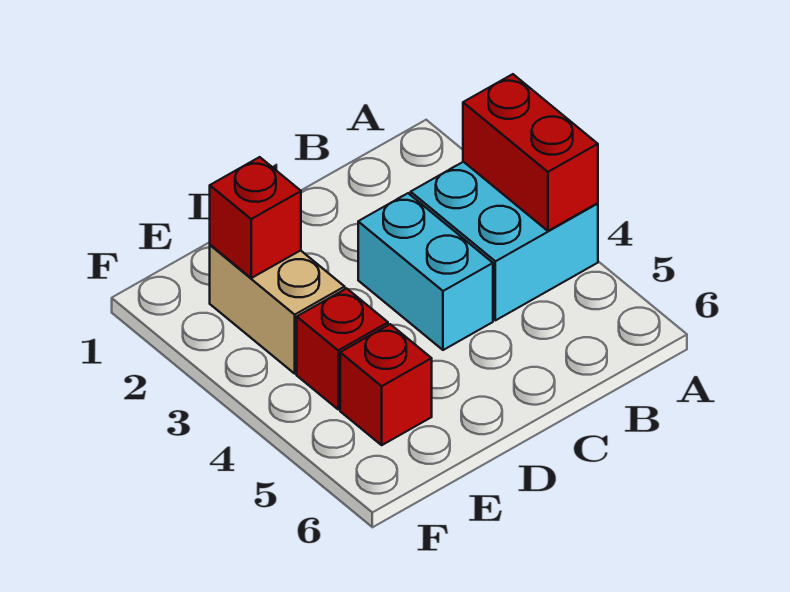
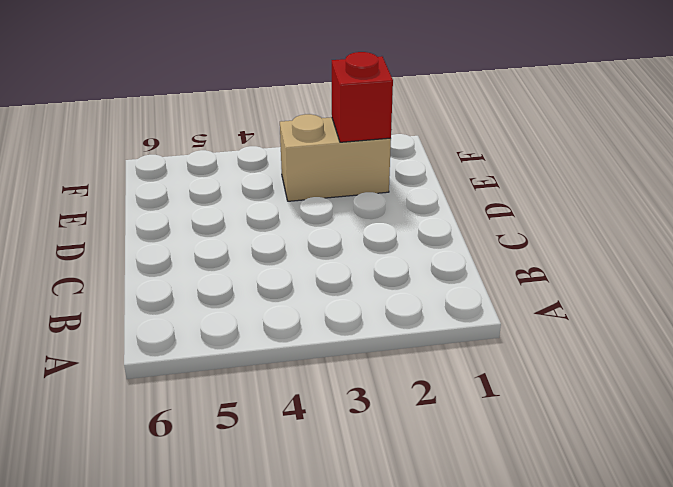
none -> cyan brick A3:B4 level 1
none -> cyan brick C3:C4 level 1

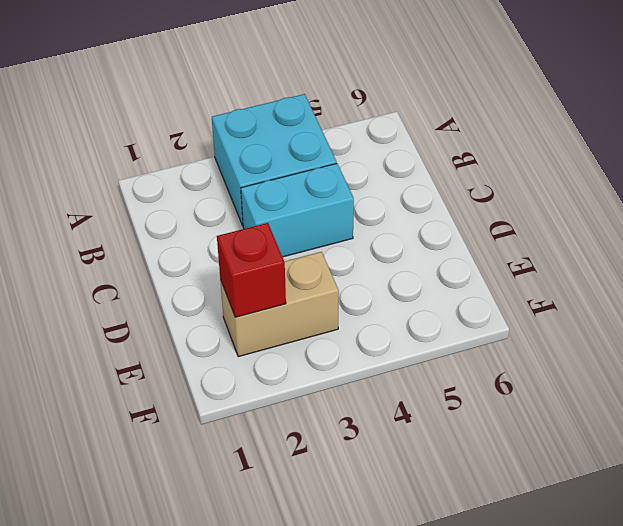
none -> red brick E4 level 1
none -> red brick E5 level 1

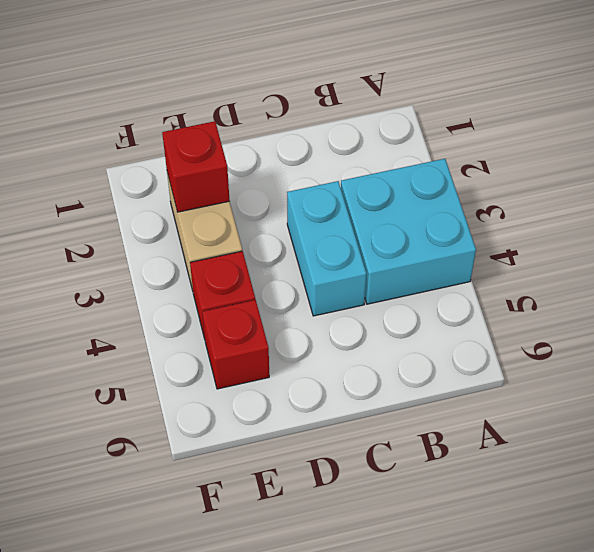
none -> red brick A3:A4 level 2

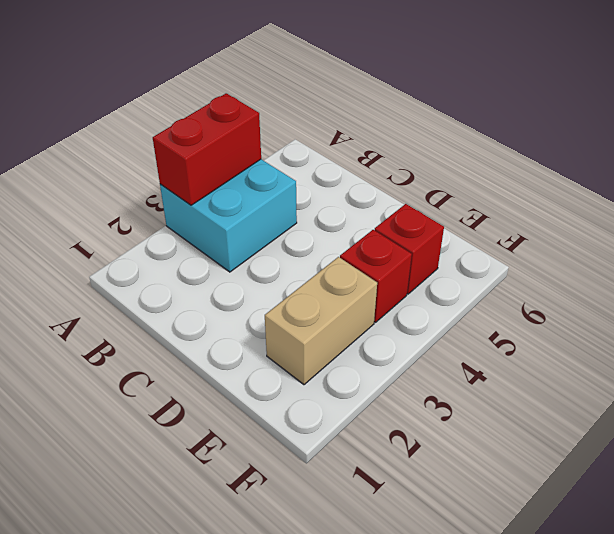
none -> cyan brick C3:C4 level 1
none -> red brick E2 level 2

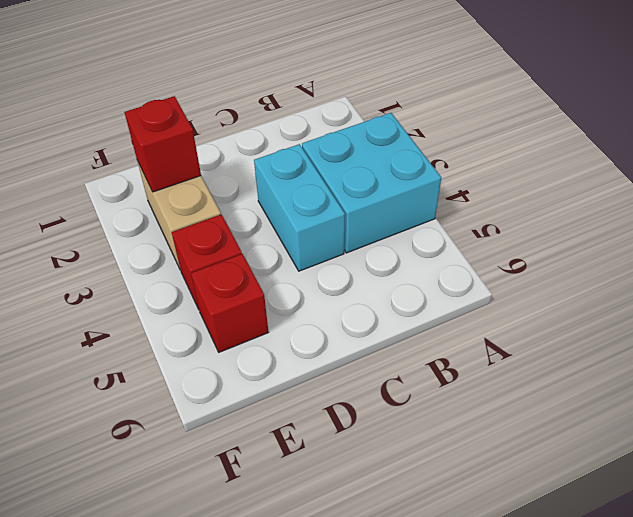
none -> red brick A3:A4 level 2

